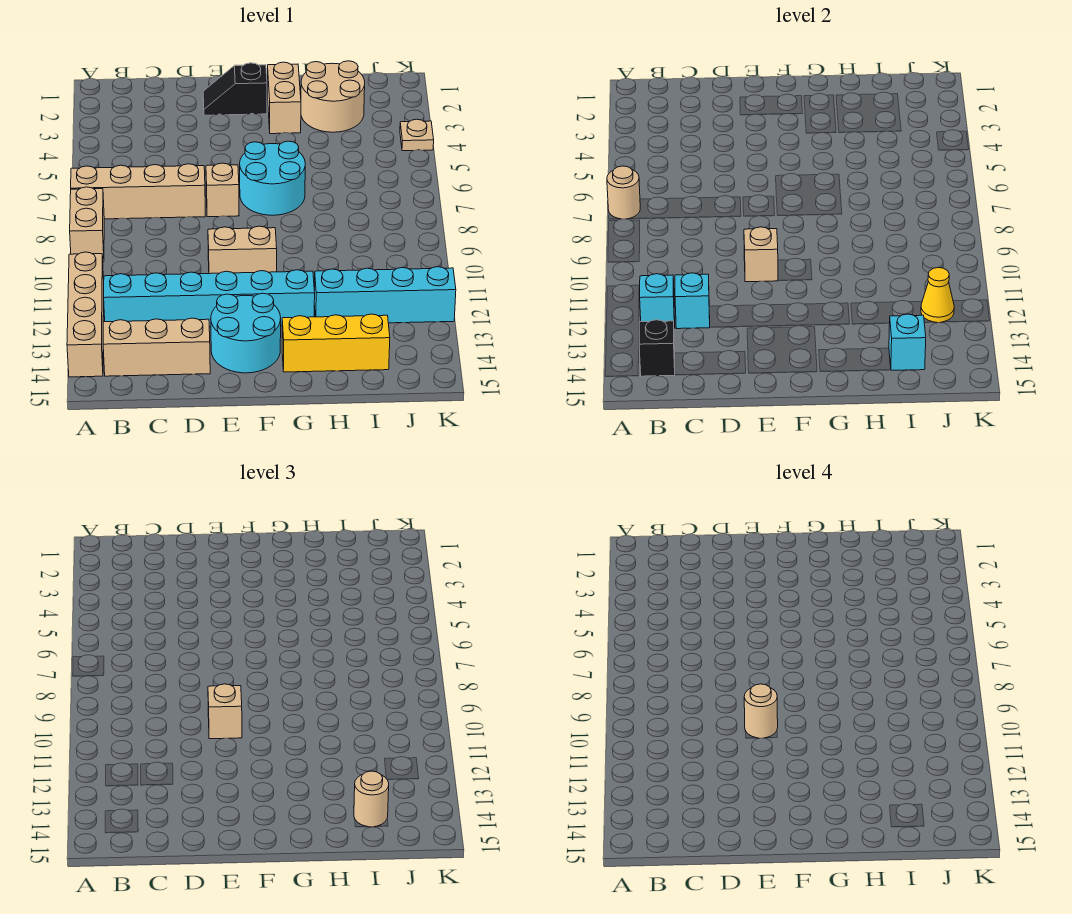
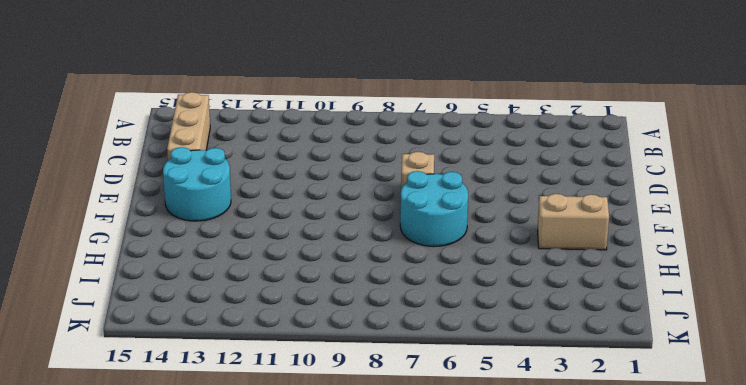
none -> tan brick A7:D7 level 1
none -> tan brick A8:A9 level 1
none -> tan brick A11:A14 level 1

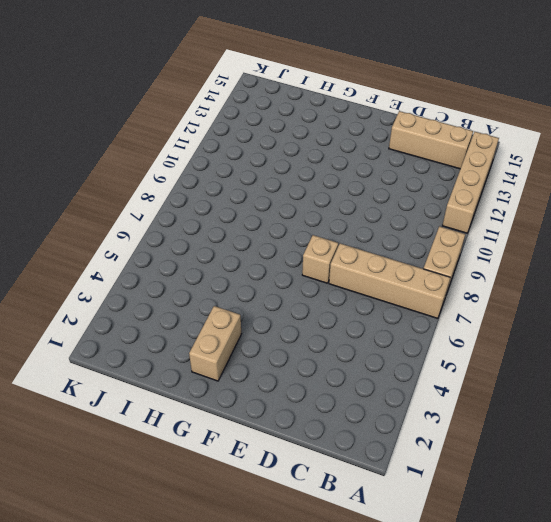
none -> cyan brick B12:G12 level 1
none -> black slope E2:F2 level 1 top F
none -> tan brick E10:F10 level 1

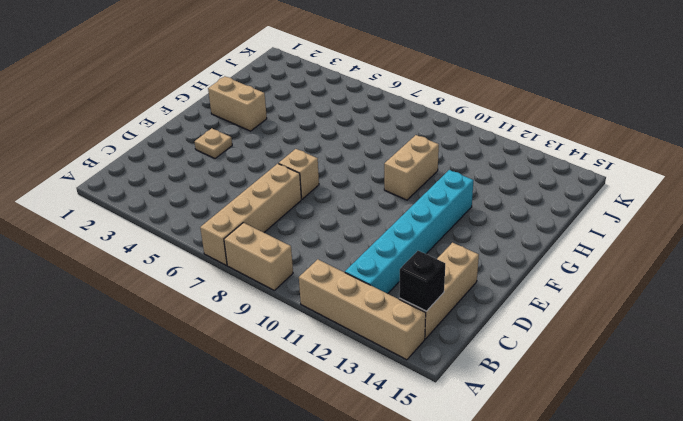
tan plate E3 level 1 -> tan plate K4 level 1
tan brick G10:H10 level 1 -> tan brick E10:F10 level 1
none -> black slope E2:F2 level 1 top F
none -> cyan round brick E13:F14 level 1
none -> cyan round brick F6:G7 level 1

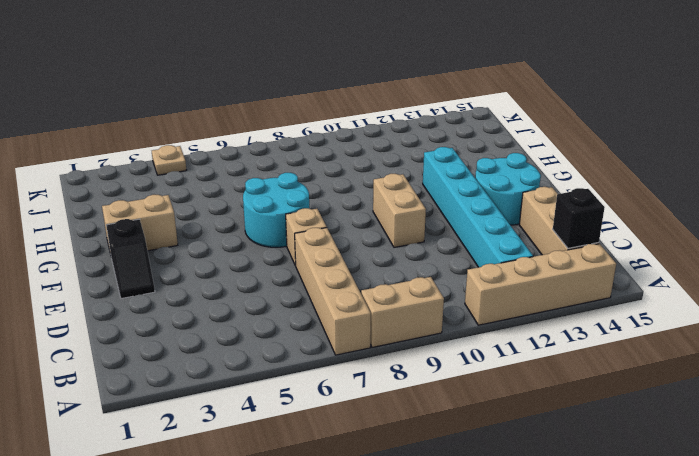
none -> yellow brick G14:I14 level 1
none -> tan round brick H2:I3 level 1
none -> cyan brick H12:K12 level 1

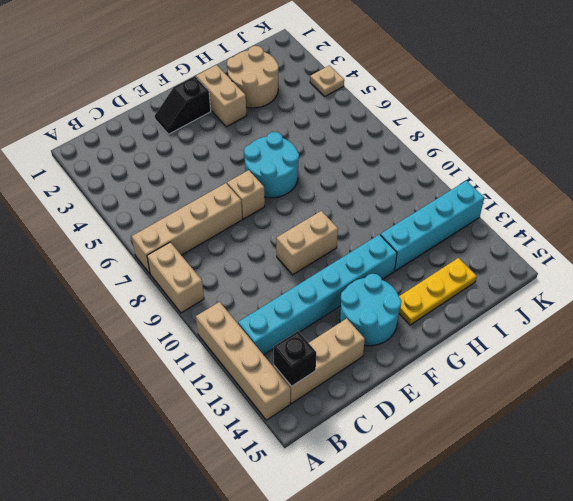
yellow plate G14:I14 level 1 -> yellow brick G14:I14 level 1
none -> tan round brick A7 level 2
none -> cyan brick B12 level 2
none -> cyan brick C12 level 2

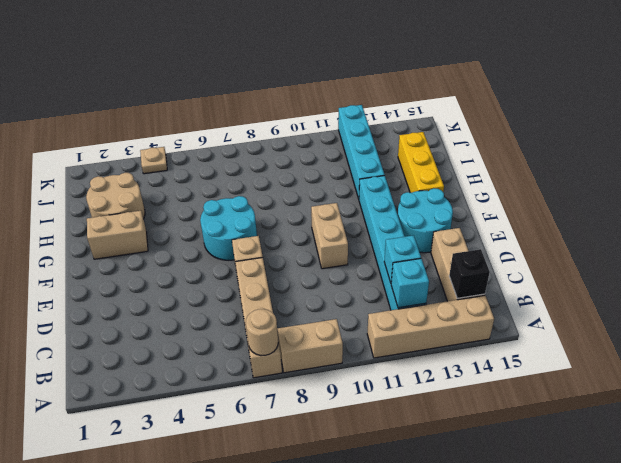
none -> black slope E2:F2 level 1 top F
none -> tan brick E10 level 2
none -> cyan brick I14 level 2

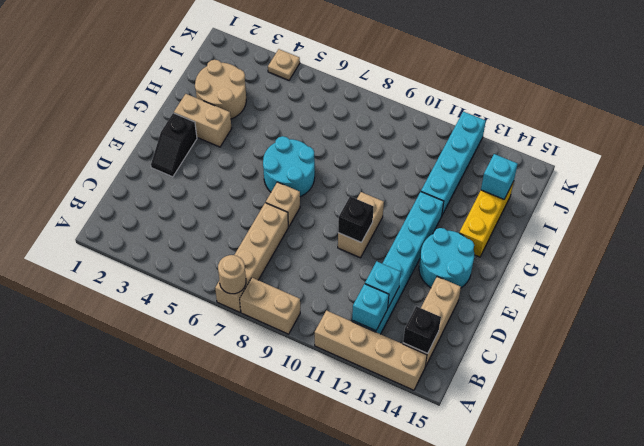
black brick E10 level 2 -> tan brick E10 level 2
none -> yellow cone J12 level 2
none -> tan brick E10 level 3
none -> tan round brick I14 level 3

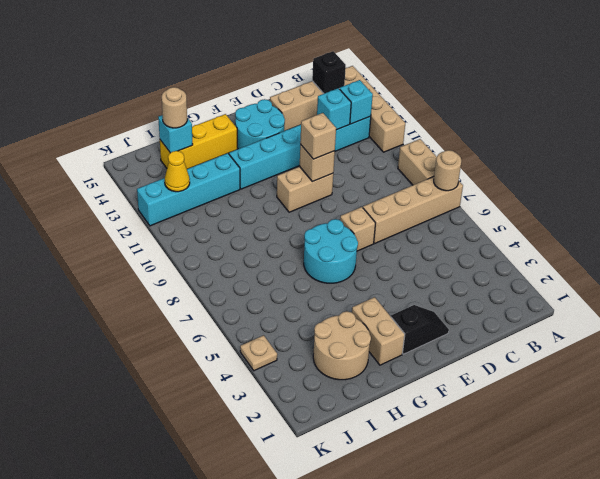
none -> tan round brick E10 level 4

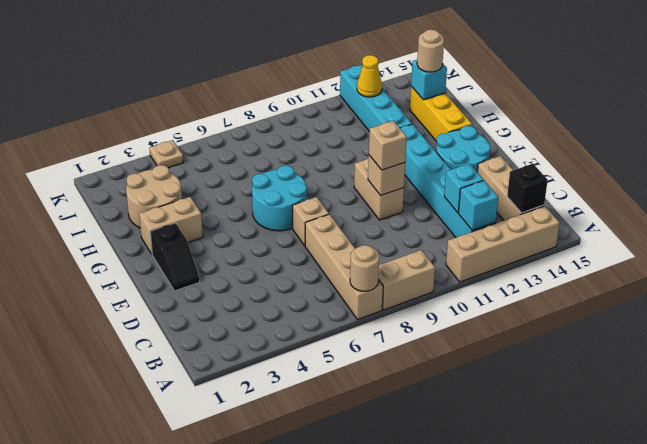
none -> tan round brick E10 level 4

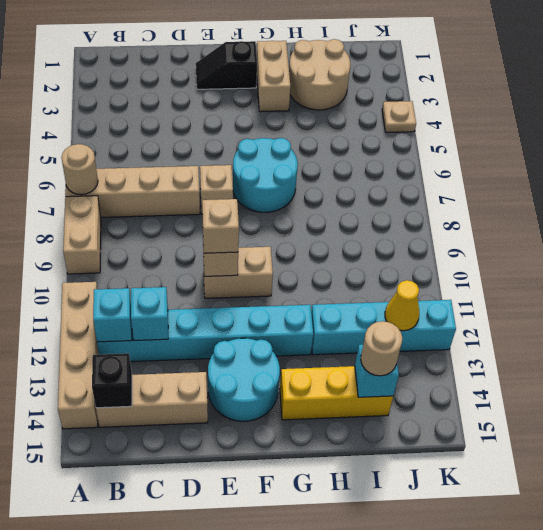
none -> tan round brick E10 level 4

